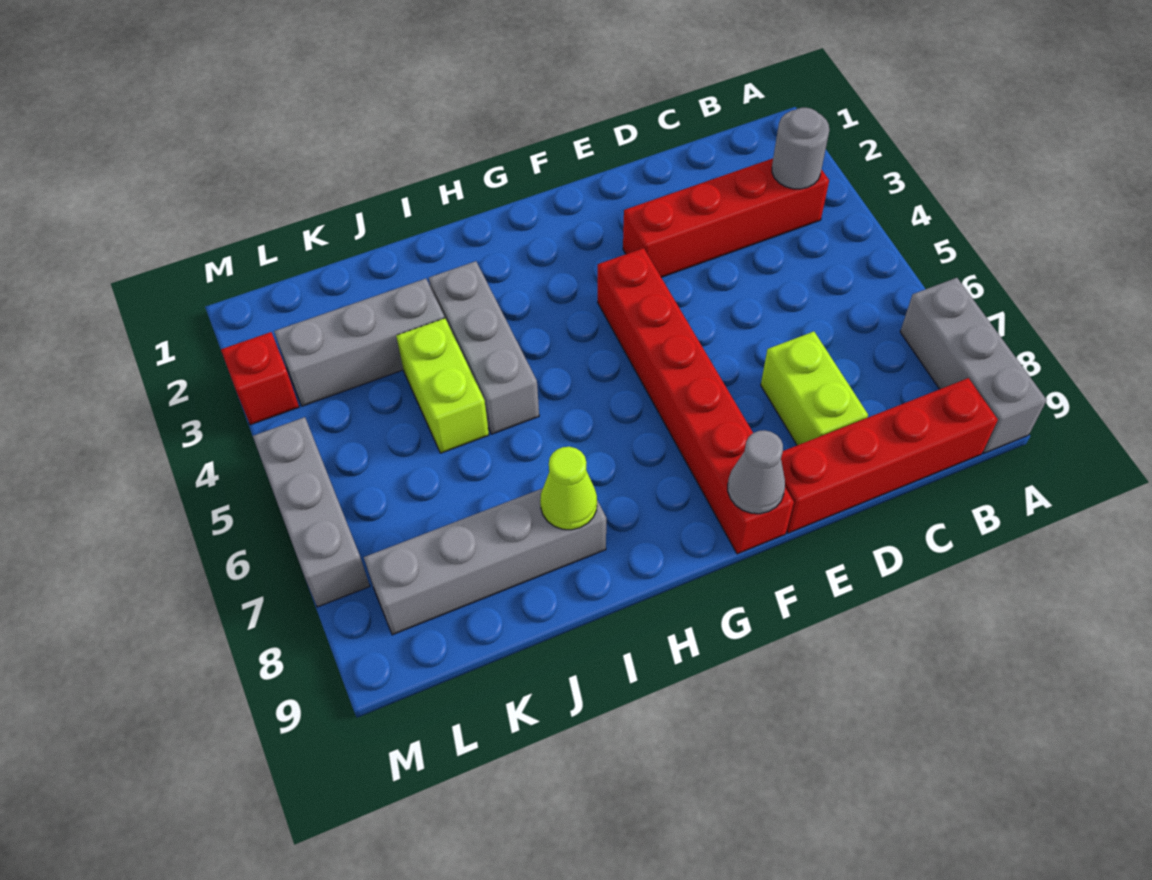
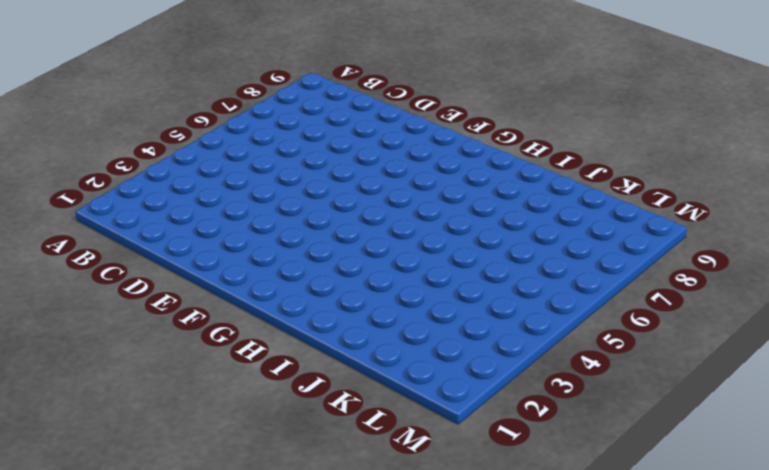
none -> grey brick A7:A9 level 1
none -> red brick B3:E3 level 1
none -> red brick B9:E9 level 1

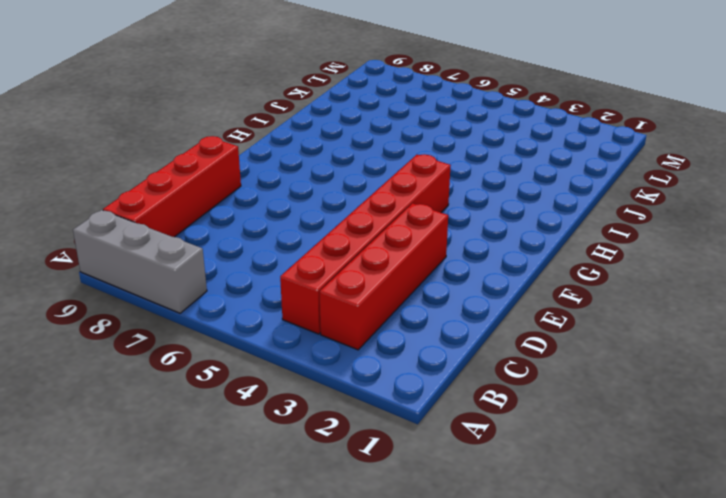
red brick B4:G4 level 1 -> red brick F4:F9 level 1
none -> lime brick D7:D8 level 1
none -> grey brick I3:I5 level 1
none -> grey brick I8:L8 level 1

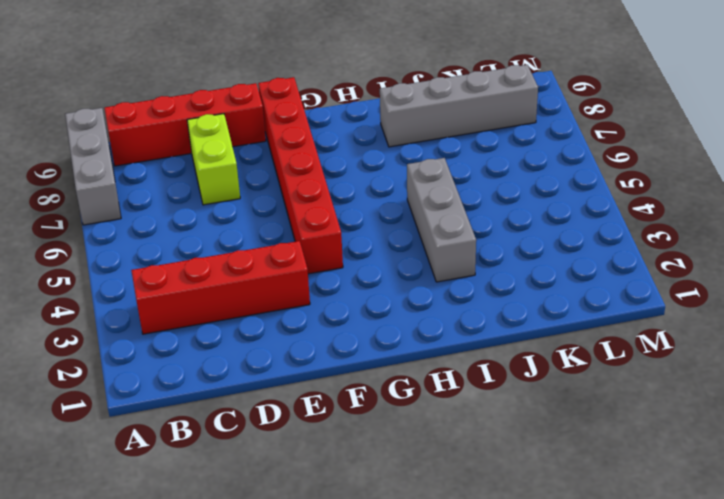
none -> grey brick J3:L3 level 1
none -> lime brick J4:J5 level 1
none -> red brick M3 level 1

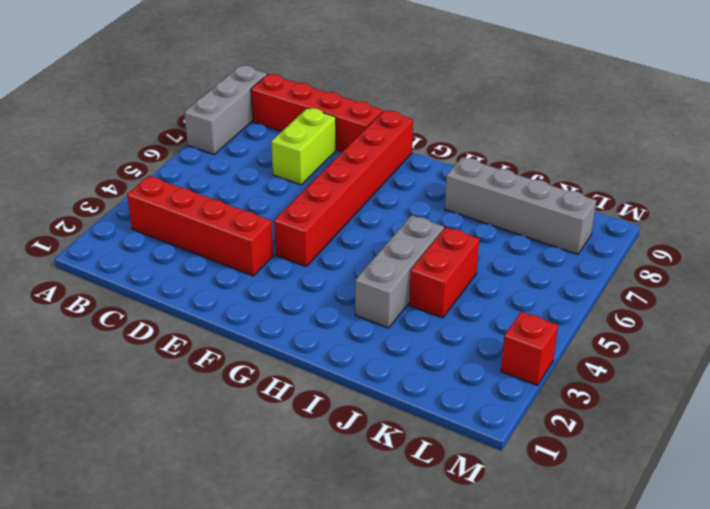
red brick J4:J5 level 1 -> lime brick J4:J5 level 1
none -> grey brick J3:L3 level 1
none -> grey brick M5:M7 level 1
none -> grey round brick B3 level 2

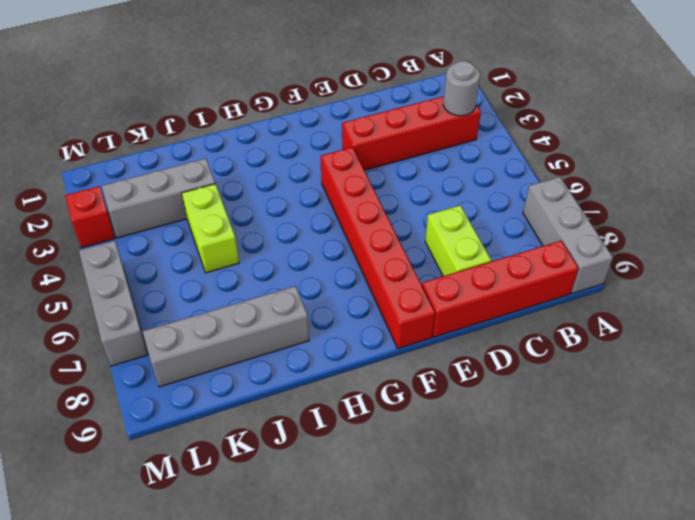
none -> grey brick I3:I5 level 1
none -> grey cone F9 level 2
none -> lime cone I8 level 2

